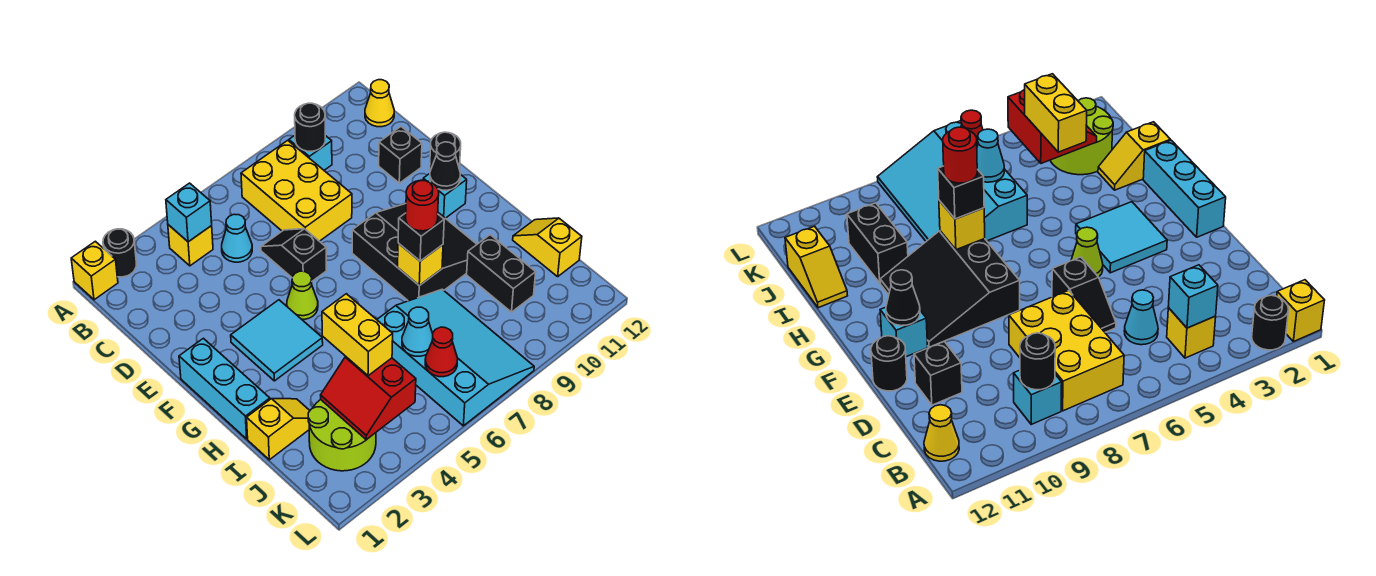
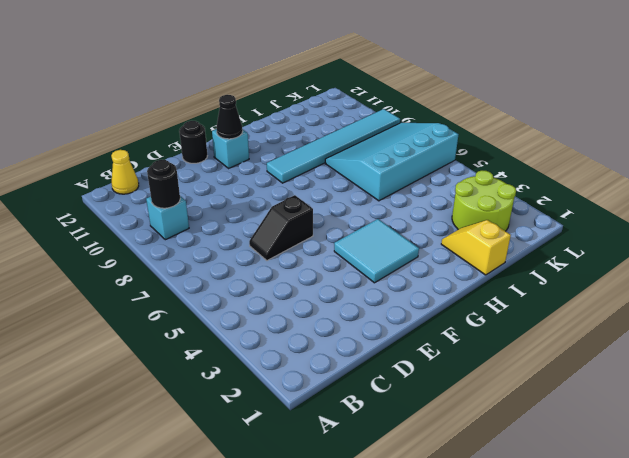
cyan tile G9:L9 level 1 -> black slope F8:H10 level 1 top 8
none -> yellow brick A1 level 1
none -> black round brick A2 level 1
none -> yellow brick B4 level 1
none -> yellow brick B7:D8 level 1

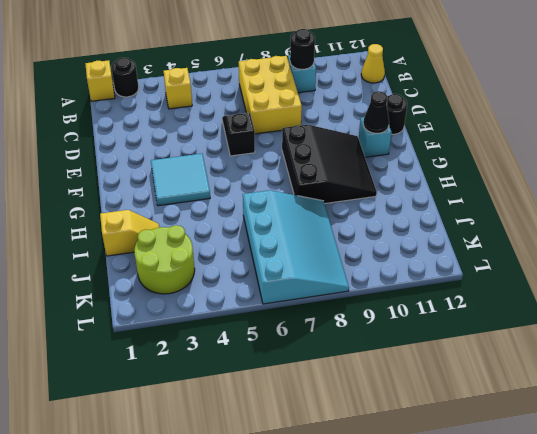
none -> cyan cone C5 level 1
none -> black brick D11 level 1
none -> cyan brick F1:H1 level 1
none -> lime cone F5 level 1

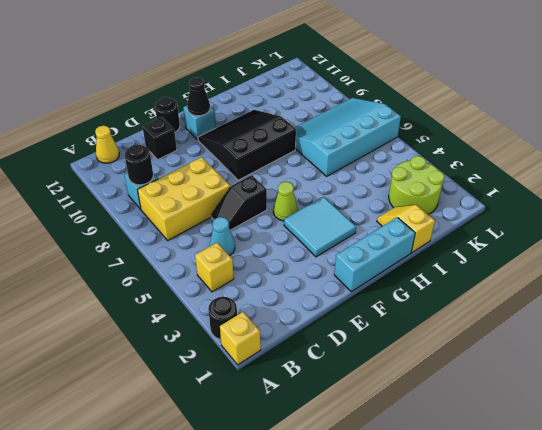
none -> black brick I10:J10 level 1
none -> yellow slope I12:J12 level 1 top J
none -> cyan brick B4 level 2
none -> yellow brick H8 level 2

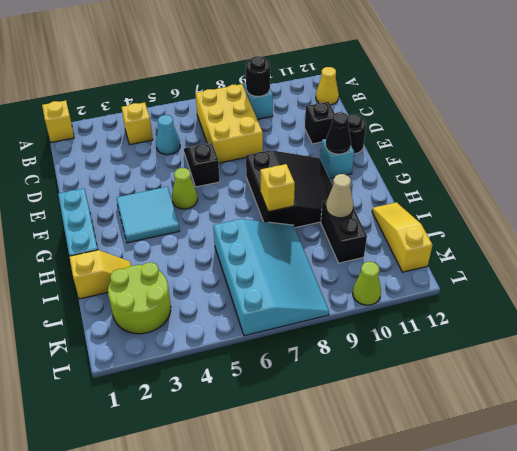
tan cone I10 level 2 -> none
yellow slope I12:K12 level 1 top K -> yellow slope I12:J12 level 1 top J
lime cone L10 level 1 -> none
none -> black round brick A2 level 1
none -> cyan brick B4 level 2
none -> red slope J3:K4 level 2 top 4
none -> cyan cone J6 level 2

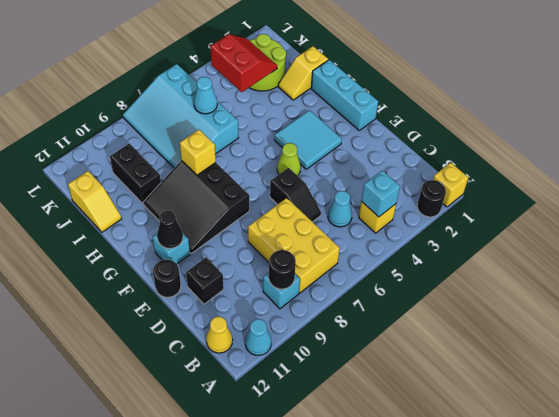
cyan cone A11 level 1 -> none
none -> red cone K6 level 2
none -> black brick H8 level 3
none -> yellow brick I4:J4 level 3
none -> red round brick H8 level 4

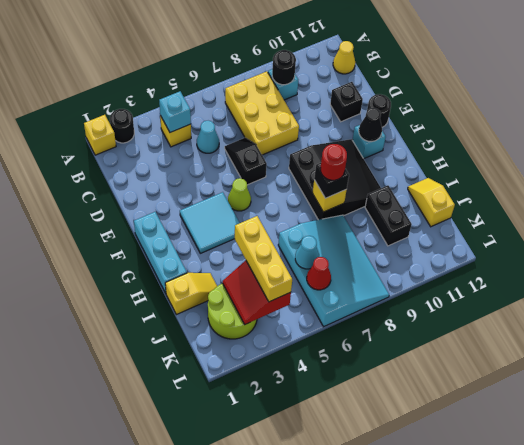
yellow brick I4:K4 level 3 -> yellow brick I4:J4 level 3

